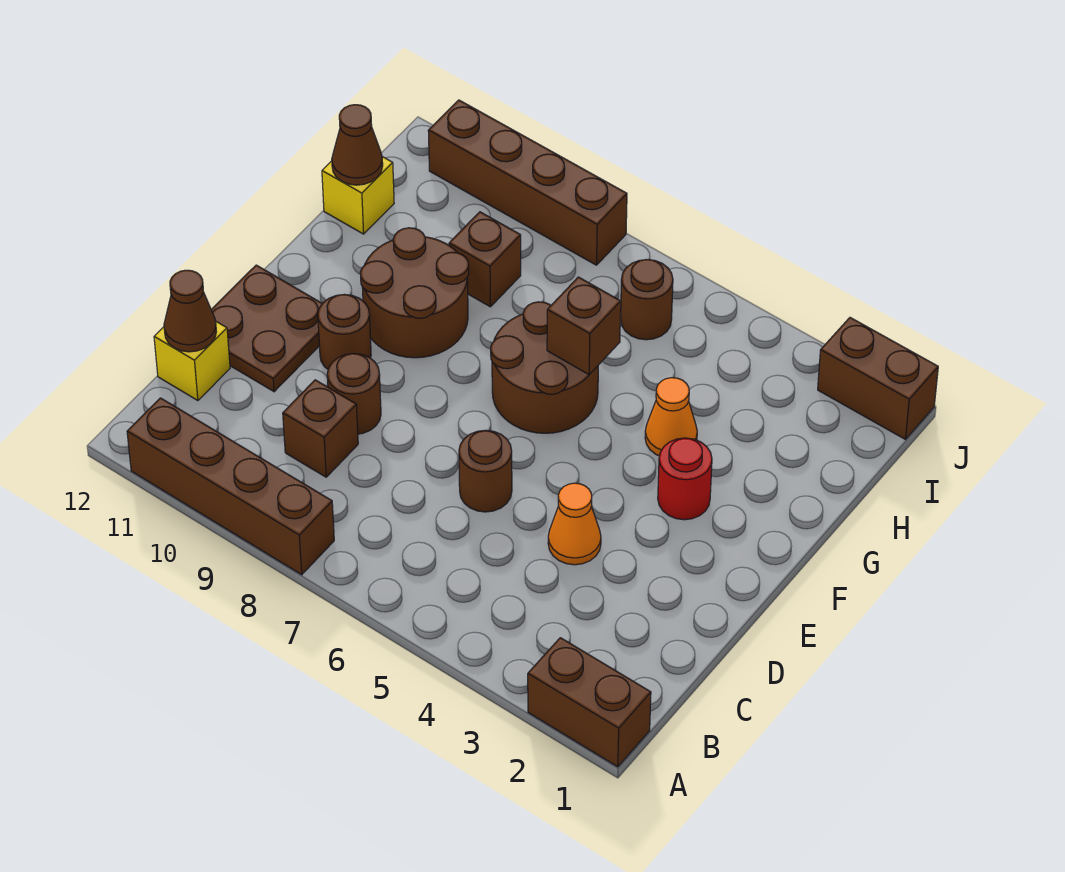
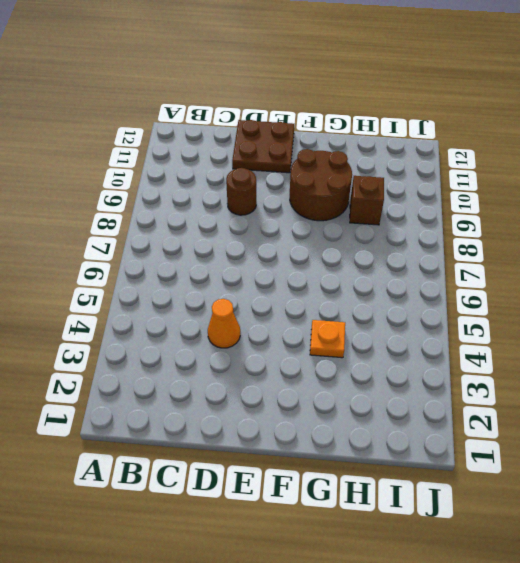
orange plate G4 level 1 -> orange cone G4 level 1
none -> brown brick A1:A2 level 1
none -> brown brick A8:A11 level 1
none -> brown brick C9 level 1

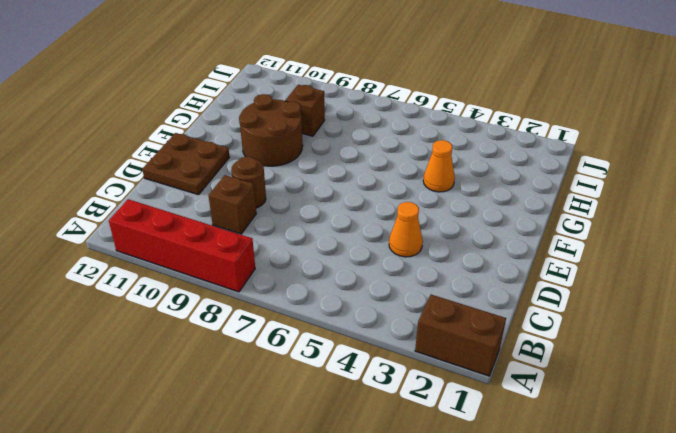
red brick A8:A11 level 1 -> brown brick A8:A11 level 1
none -> yellow brick C12 level 1
none -> brown round brick D6 level 1
none -> brown round brick E10 level 1

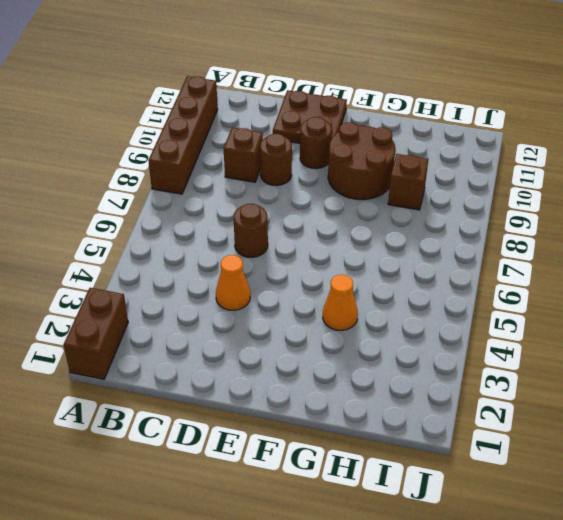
none -> yellow brick C12 level 1
none -> red round brick F3 level 1
none -> brown round brick F6:G7 level 1

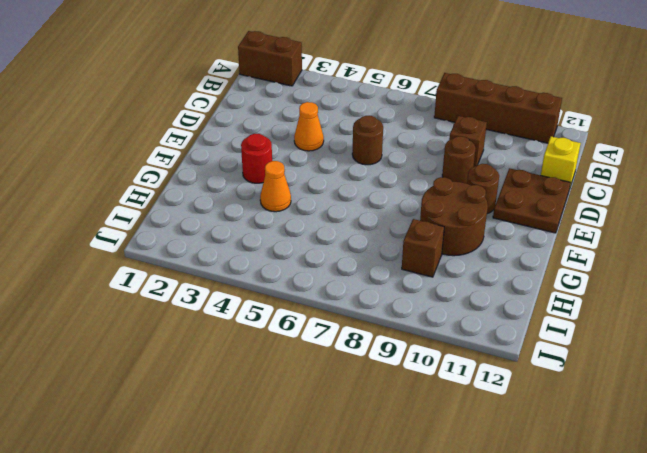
none -> brown round brick F6:G7 level 1
none -> yellow brick H12 level 1
none -> brown round brick I6 level 1

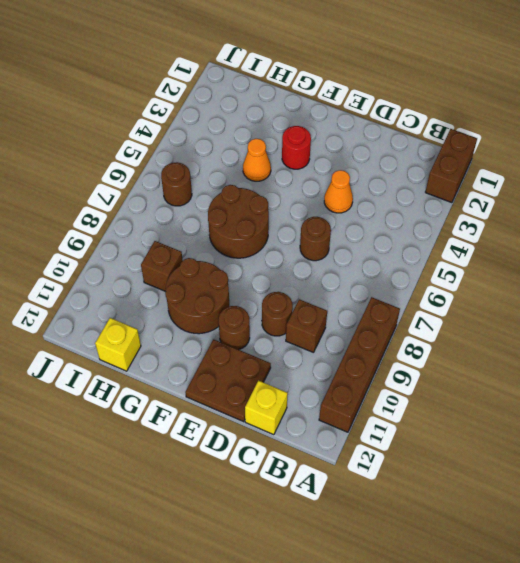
none -> brown brick J1:J2 level 1
none -> brown brick J8:J11 level 1
none -> brown cone C12 level 2

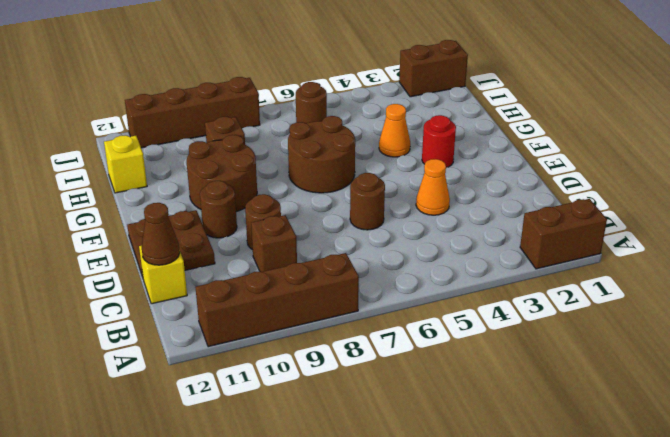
none -> brown brick G6 level 2
none -> brown cone H12 level 2

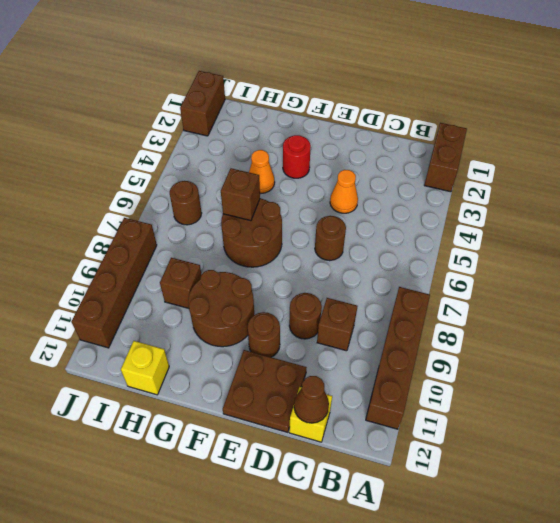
none -> brown cone H12 level 2

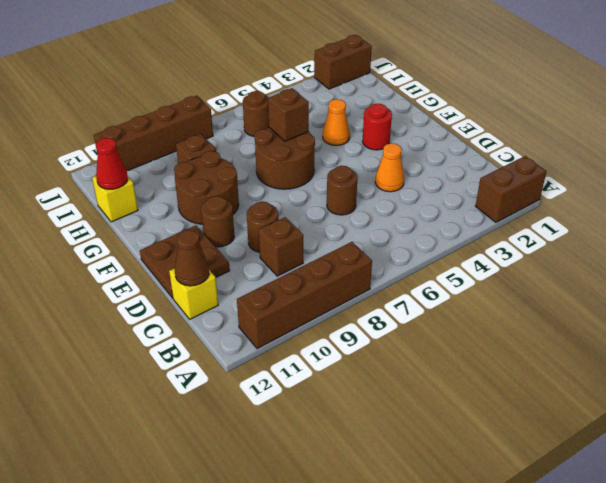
red cone H12 level 2 -> brown cone H12 level 2

